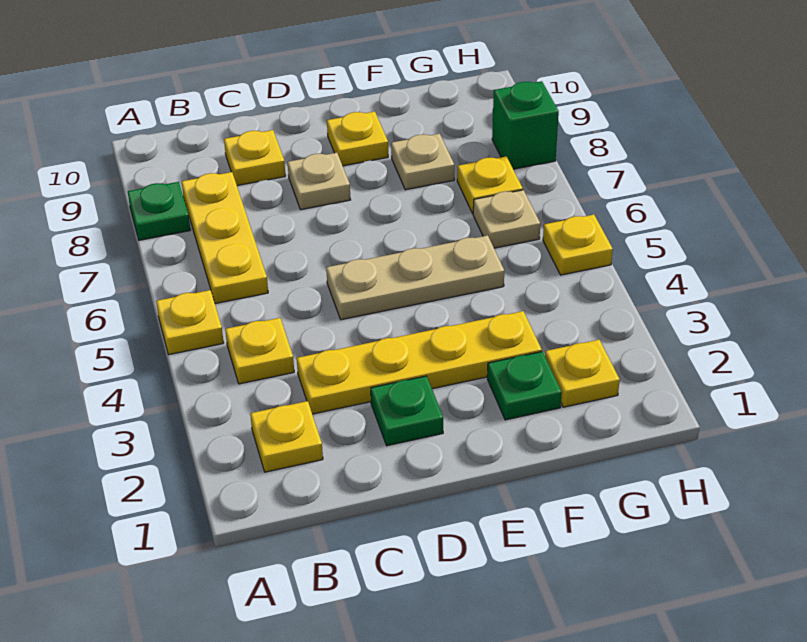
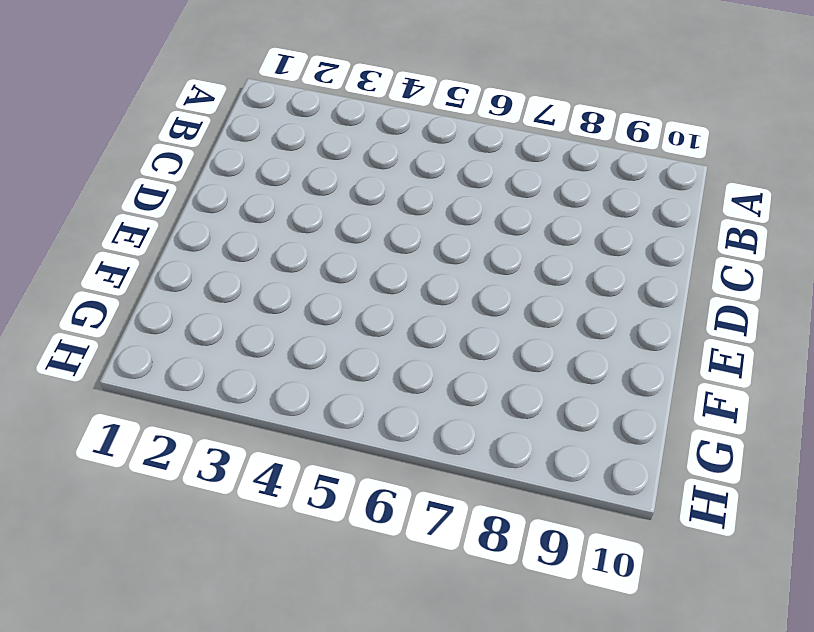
none -> yellow plate A5 level 1
none -> green plate A8 level 1
none -> yellow plate B2 level 1

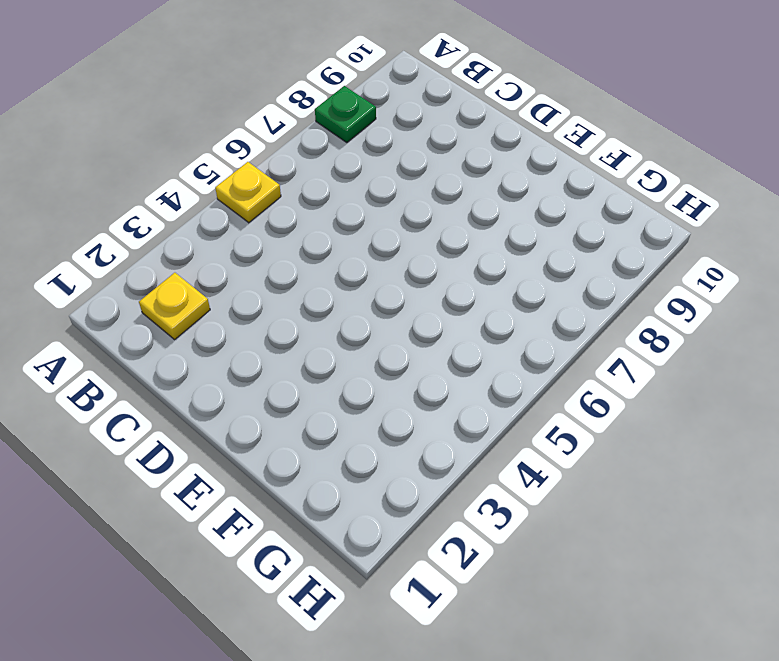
none -> yellow plate B4 level 1
none -> yellow plate B6:B8 level 1
none -> yellow plate C3:F3 level 1

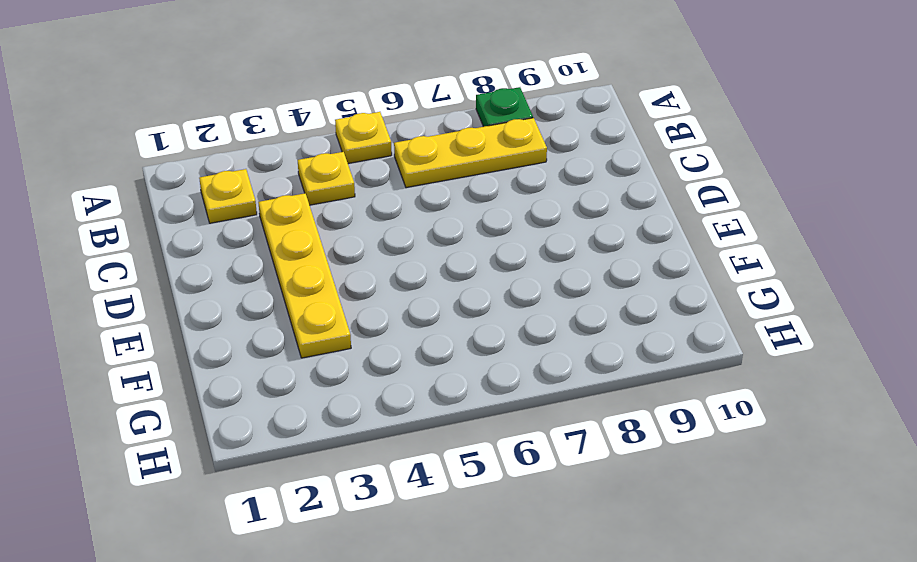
none -> yellow plate C9 level 1
none -> green plate D2 level 1
none -> tan plate D5:F5 level 1

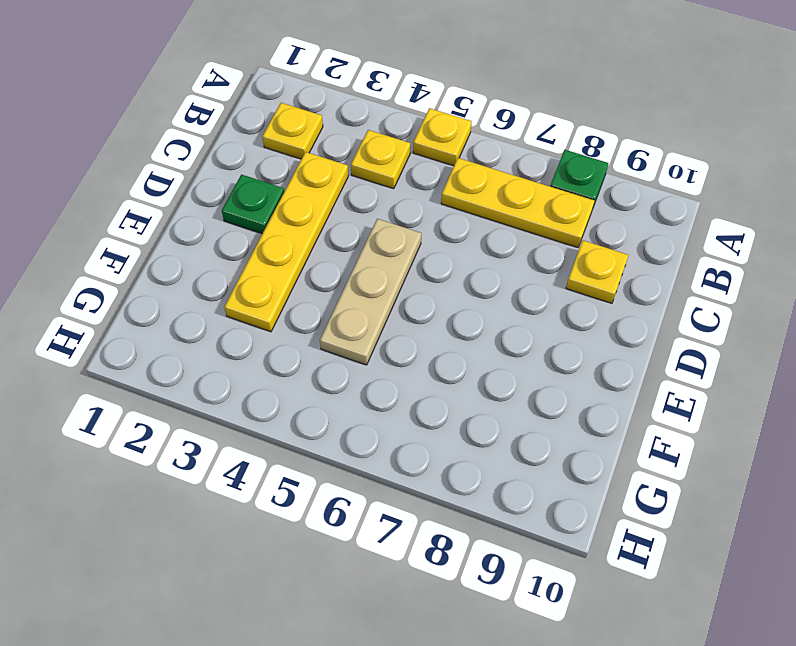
none -> tan plate D8 level 1
none -> yellow plate E9 level 1
none -> green plate F2 level 1

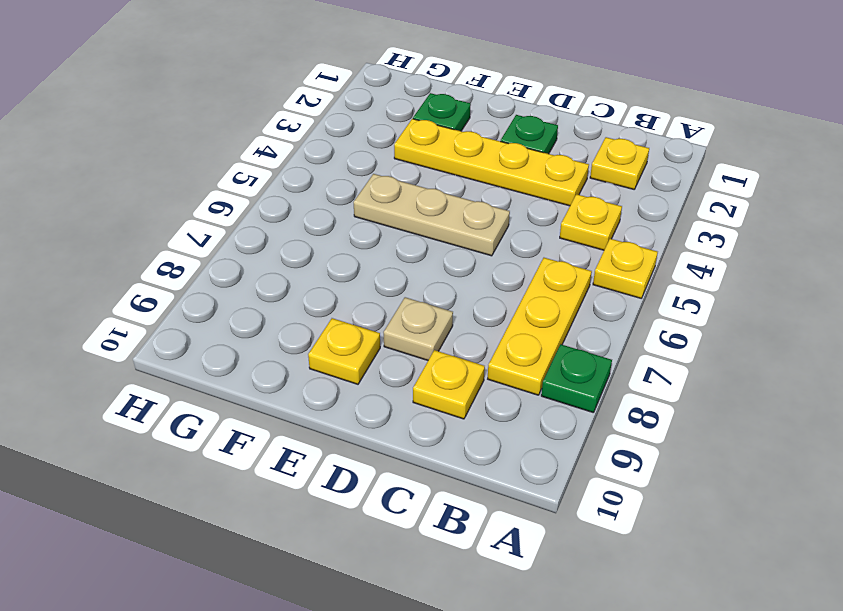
none -> tan plate F8 level 1
none -> yellow plate G2 level 1
none -> tan plate G6 level 1

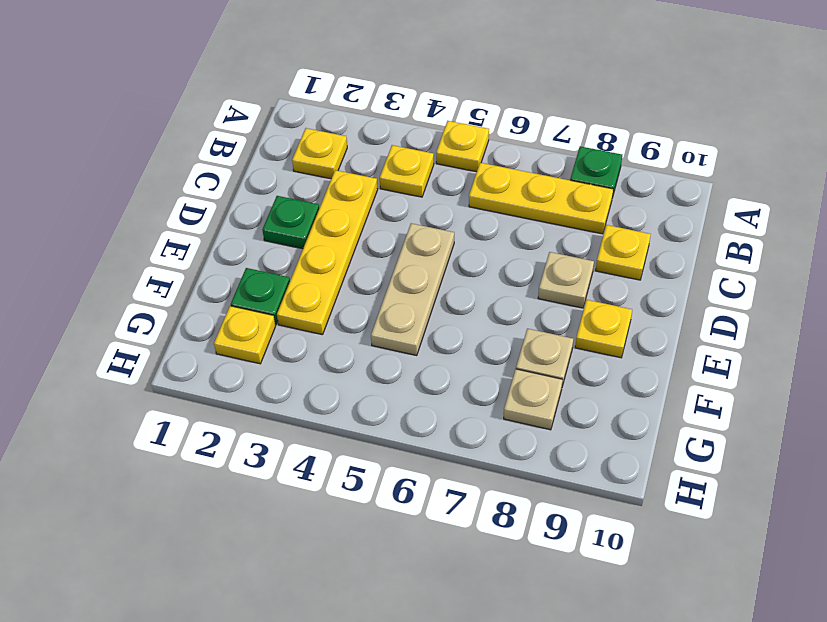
tan plate G8 level 1 -> tan plate G6 level 1
none -> yellow plate G7 level 1
none -> yellow plate H5 level 1
none -> green brick H8 level 1

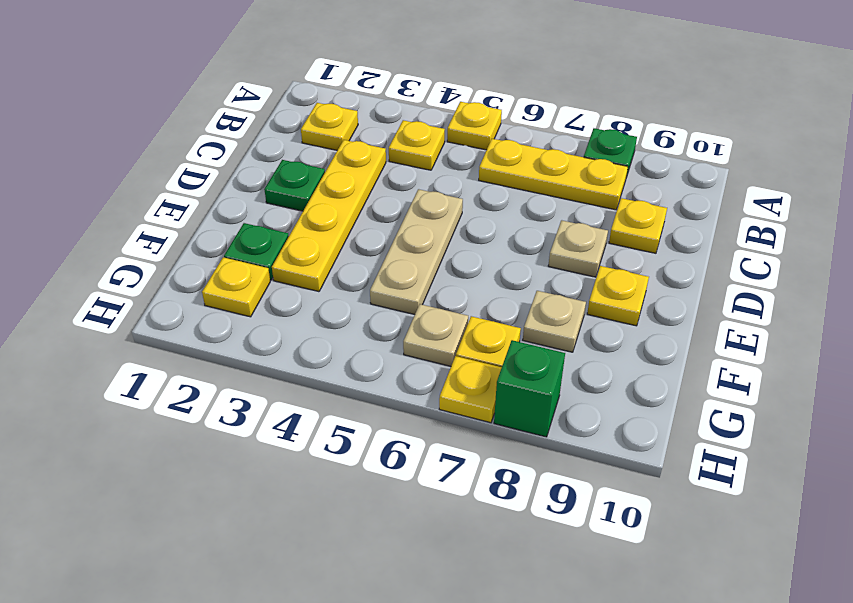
yellow plate H7 level 1 -> yellow plate H5 level 1

